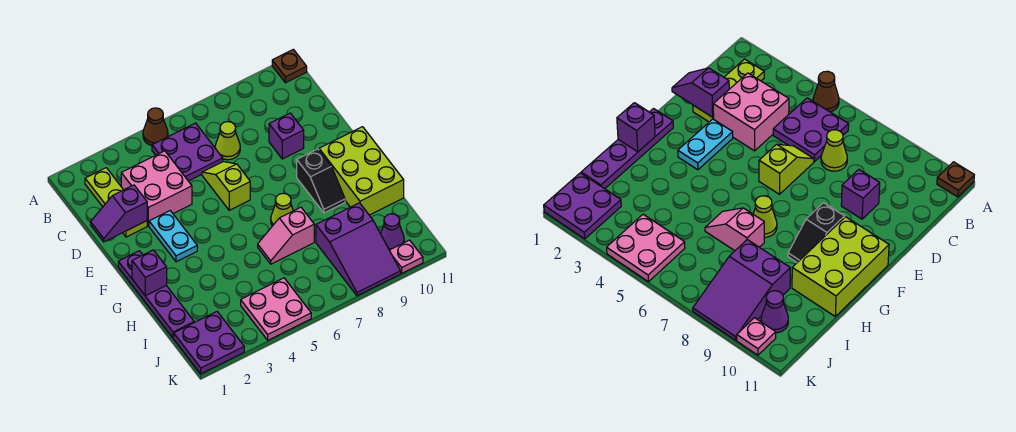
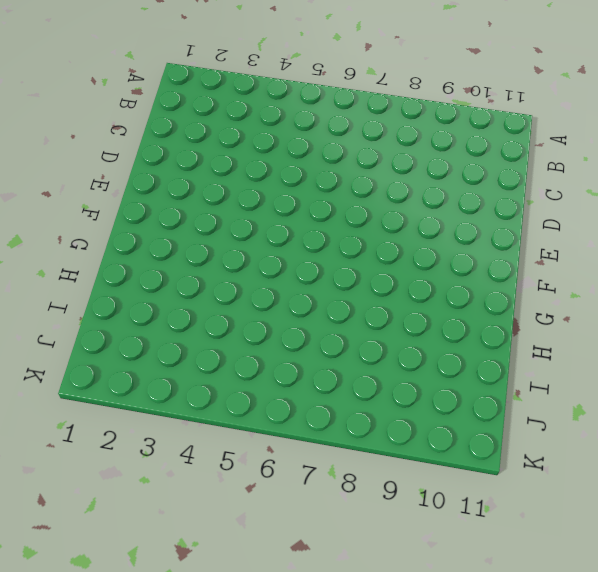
none -> brown cone A5 level 1
none -> brown plate A11 level 1
none -> lime plate B2:D2 level 1

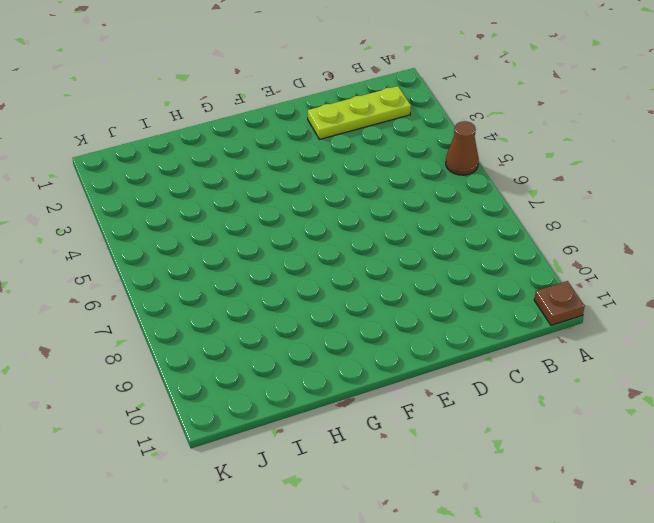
none -> purple plate B5:C6 level 1
none -> pink brick C3:D4 level 1
none -> lime cone C7 level 1

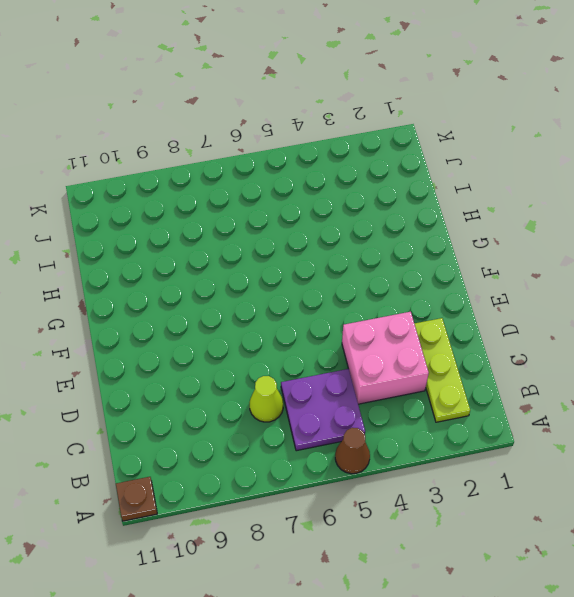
none -> lime slope D6:E6 level 1 top E
none -> purple brick D9 level 1
none -> cyan plate E3:F3 level 1

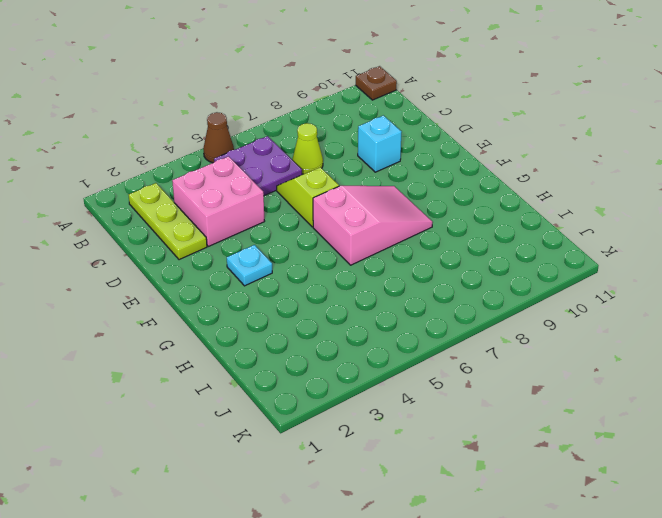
cyan brick D9 level 1 -> purple brick D9 level 1
cyan plate F3 level 1 -> cyan plate E3:F3 level 1
pink slope F6:G8 level 1 top 6 -> lime cone G7 level 1
none -> purple plate F1:I1 level 1
none -> black slope F9:G9 level 1 top F
none -> lime brick F10:H11 level 1

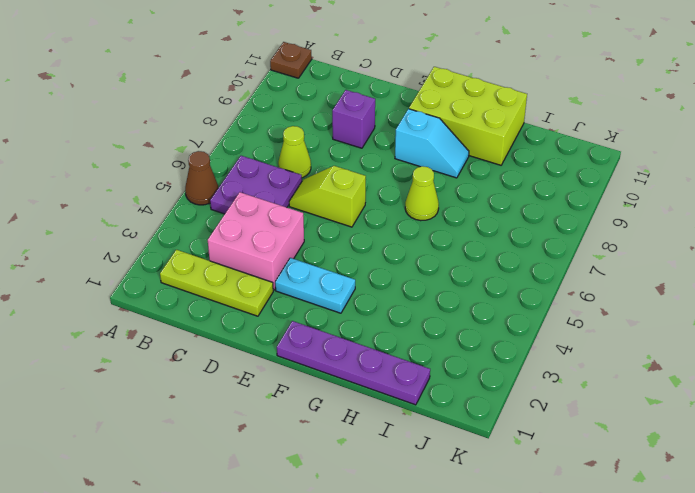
cyan slope F9:G9 level 1 top F -> black slope F9:G9 level 1 top F
none -> pink slope H6:H7 level 1 top 7
none -> purple slope I8:K9 level 1 top I
none -> purple plate J1:K2 level 1

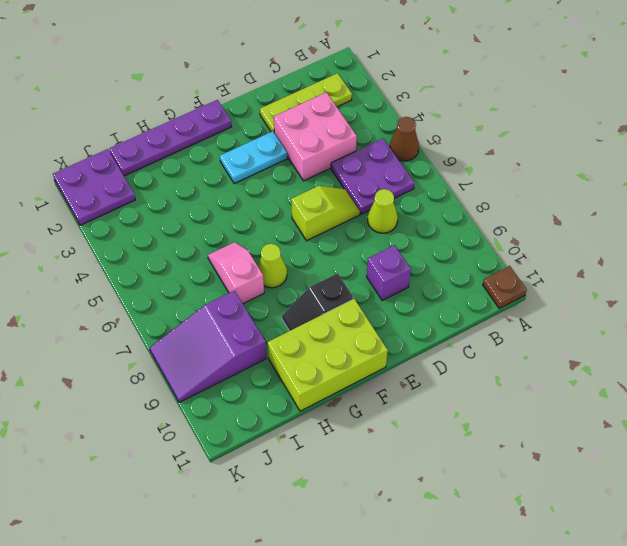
none -> pink plate J4:K5 level 1
none -> purple cone J10 level 1
none -> pink plate K10 level 1

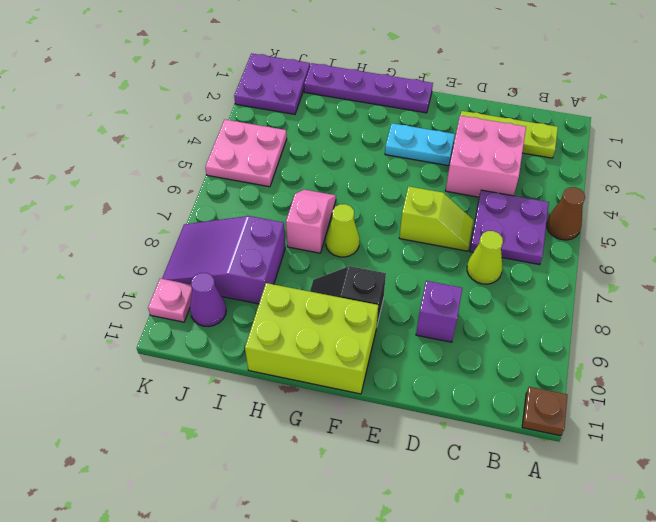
none -> purple slope D1:D2 level 2 top 2
none -> purple brick G1 level 2

